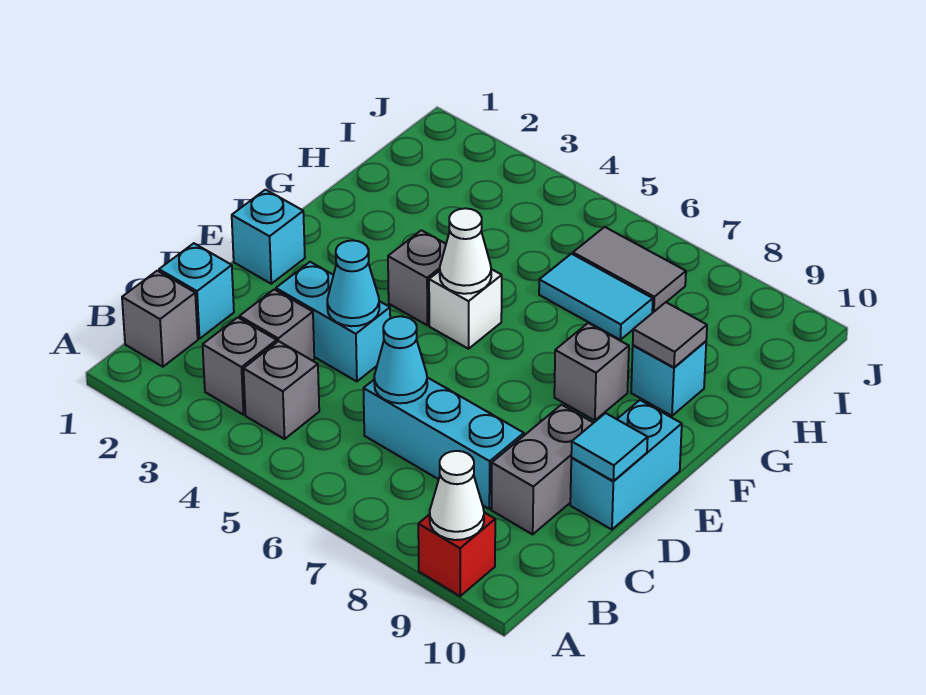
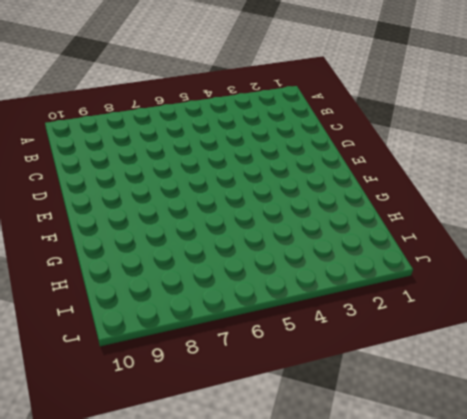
none -> red brick A9 level 1
none -> grey brick B1 level 1
none -> grey brick B3 level 1

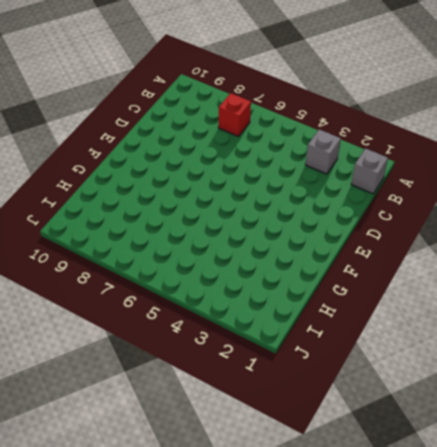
red brick B7 level 1 -> red brick A9 level 1
none -> grey brick B4 level 1
none -> cyan brick C1 level 1
none -> grey brick C3 level 1

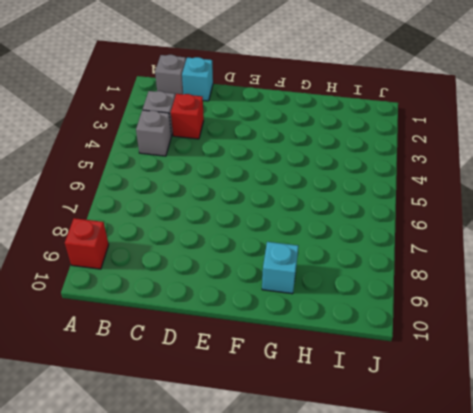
red brick C3 level 1 -> grey brick C3 level 1
none -> cyan brick C6:C8 level 1
none -> grey brick C9:D9 level 1
none -> cyan brick D3:D4 level 1

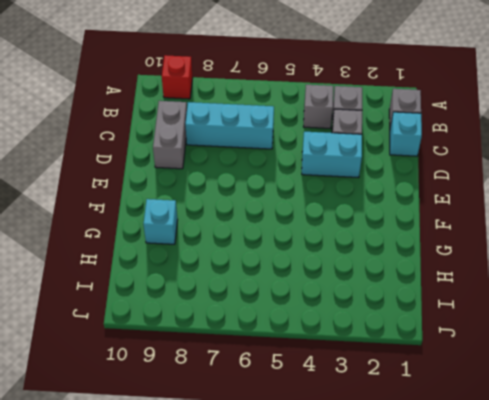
none -> cyan brick D10:E10 level 1
none -> cyan brick E1 level 1
none -> grey brick F4 level 1

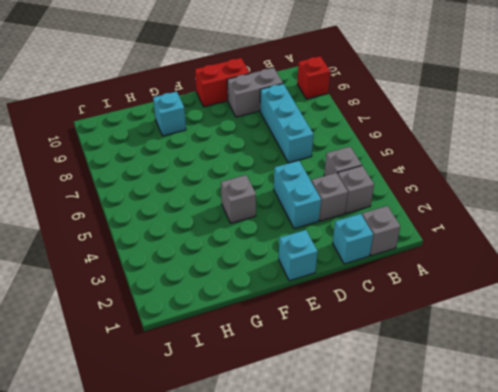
red brick D10:E10 level 1 -> cyan brick D10:E10 level 1
none -> white brick F5 level 1
none -> grey brick F8 level 1
none -> cyan tile H6:H7 level 1

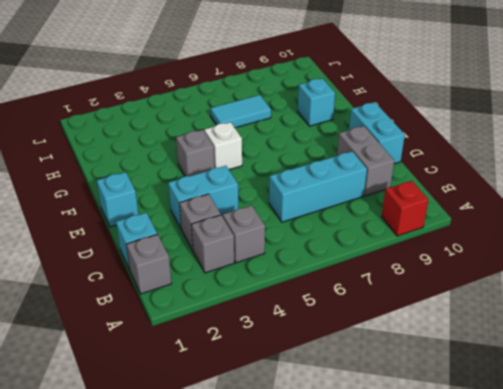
none -> grey brick F8 level 1
none -> grey tile I6:I7 level 1
none -> white cone A9 level 2

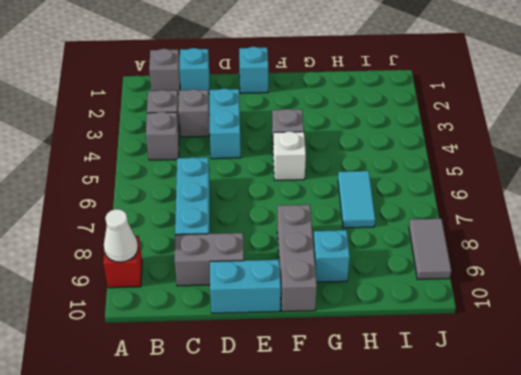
grey brick F8:F10 level 1 -> grey brick F8 level 1
grey tile J8:J9 level 1 -> grey tile I6:I7 level 1
none -> cyan cone C6 level 2
none -> cyan cone D4 level 2
none -> cyan tile D10 level 2

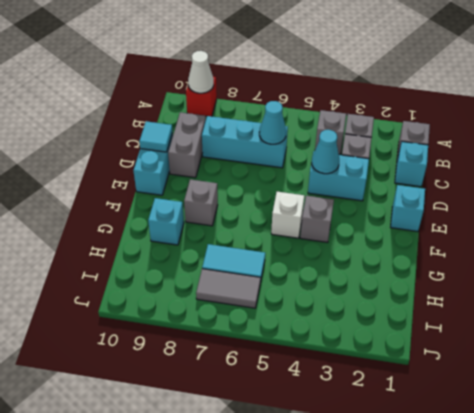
none -> white cone F5 level 2
none -> grey tile G9 level 2

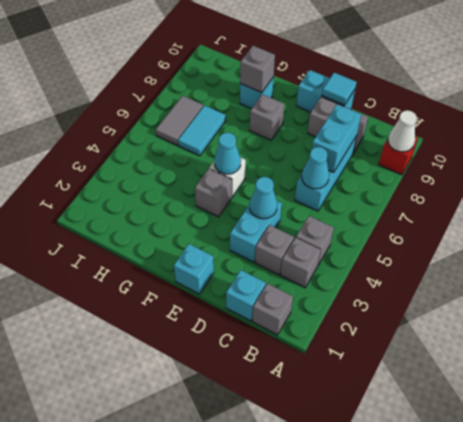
cyan brick C7:C8 level 2 -> none
cyan cone F5 level 2 -> white cone F5 level 2
grey brick G9 level 2 -> grey tile G9 level 2

